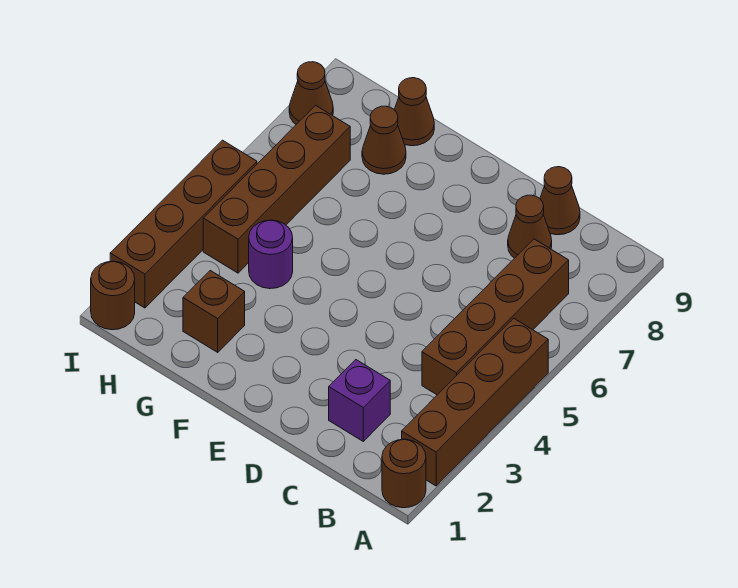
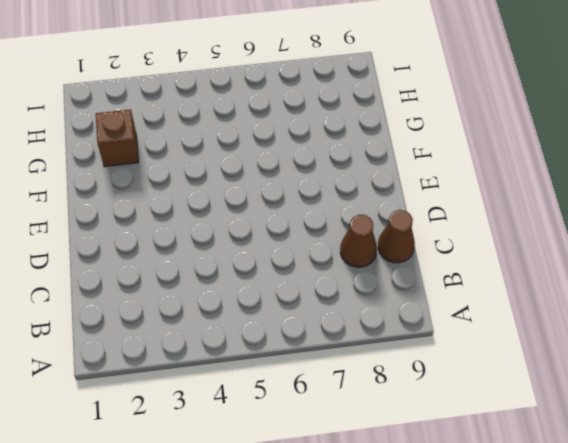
none -> brown round brick A1 level 1
none -> brown brick A2:A5 level 1
none -> brown brick B4:B7 level 1

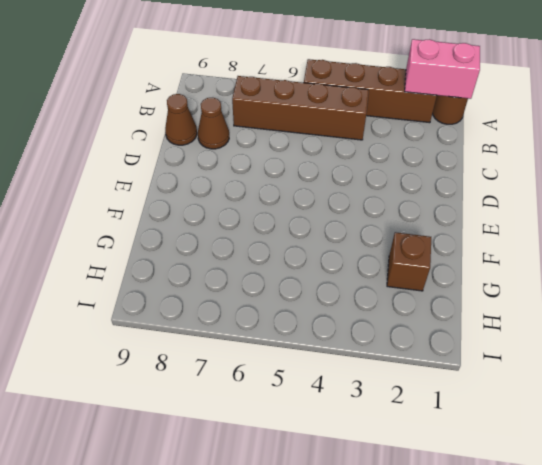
pink brick A1:A2 level 2 -> none
none -> purple brick C2 level 1
none -> purple round brick G4 level 1
none -> brown cone G8 level 1

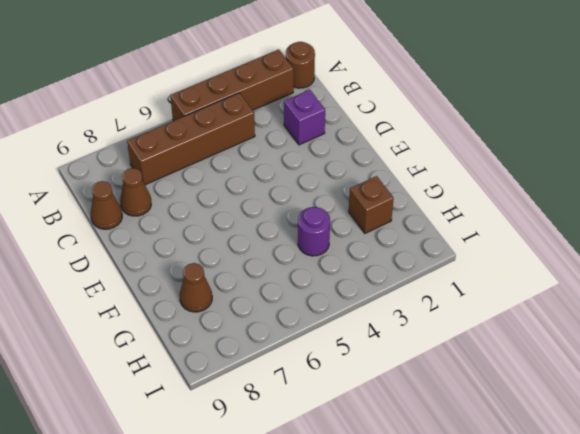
none -> brown cone G9 level 1
none -> brown brick H4:H7 level 1
none -> brown round brick I1 level 1

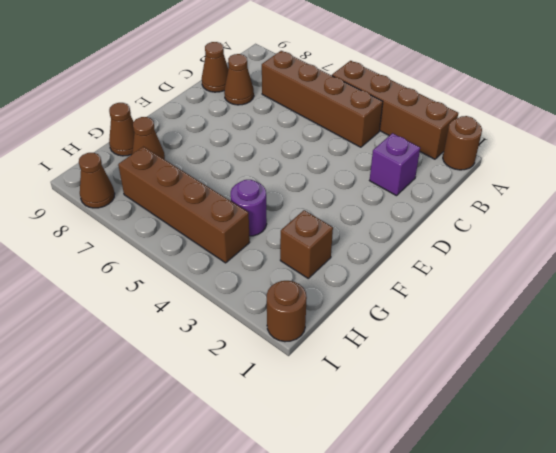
none -> brown brick I2:I5 level 1

